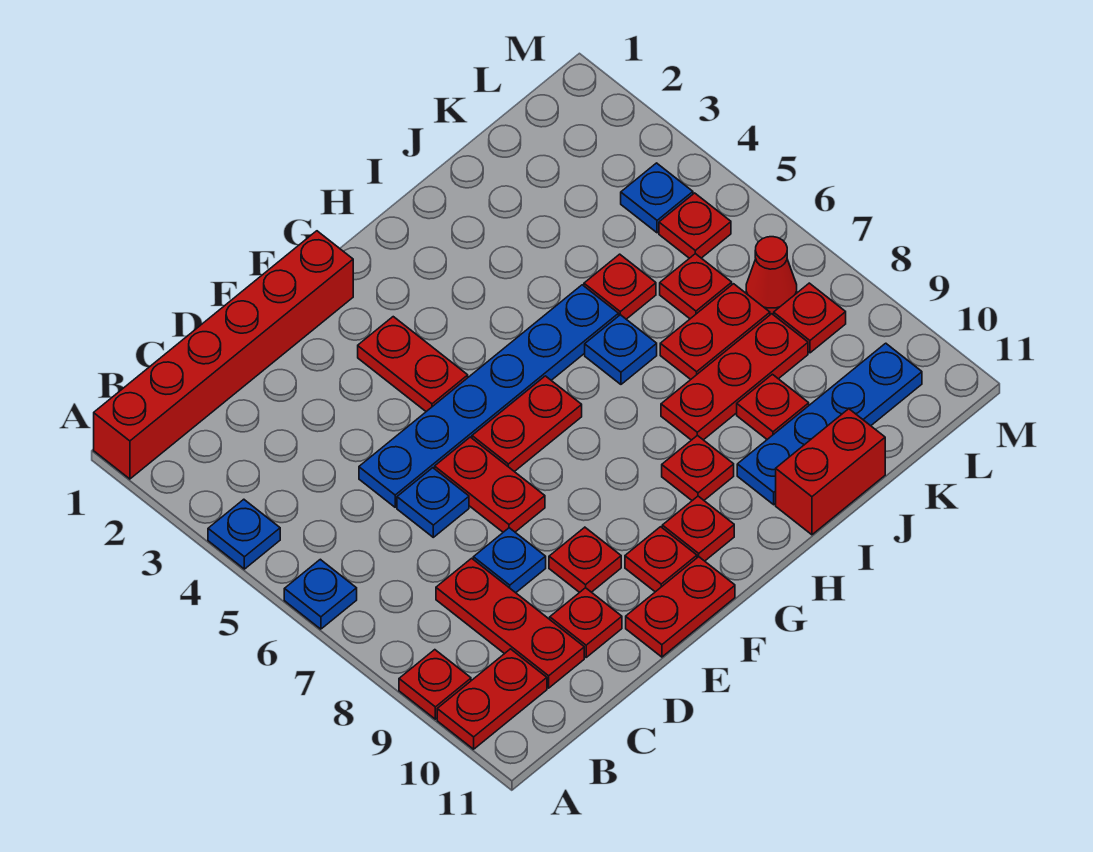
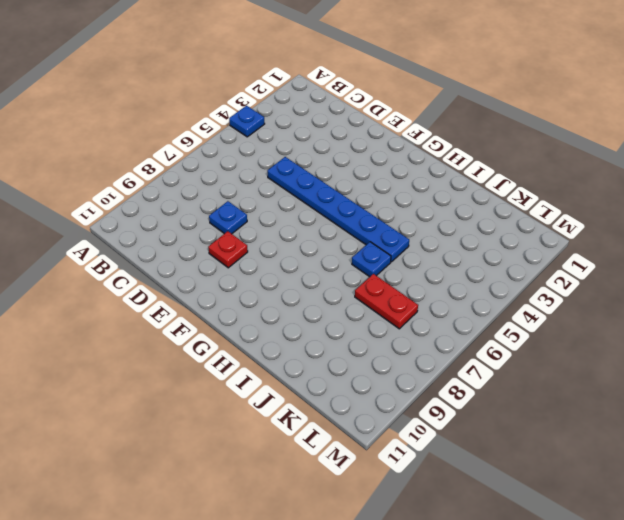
none -> red brick A1:F1 level 1
none -> blue plate A6 level 1
none -> red plate A9 level 1
none -> red plate A10:B10 level 1

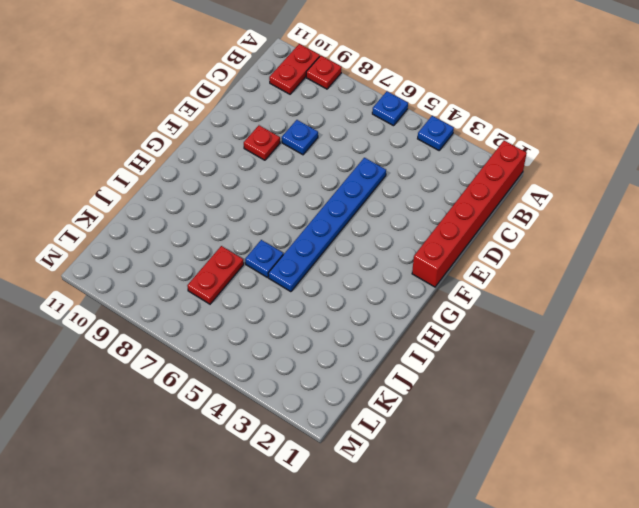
none -> red plate C8:C10 level 1
none -> blue plate D6 level 1
none -> red plate D10 level 1
none -> red plate E6:E7 level 1

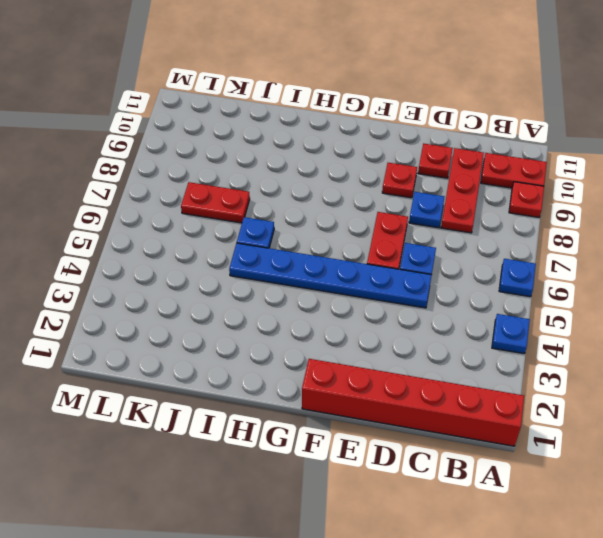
none -> red plate E11:F11 level 1
none -> red plate F3:F4 level 1
none -> red plate F6:G6 level 1
none -> red plate F10 level 1

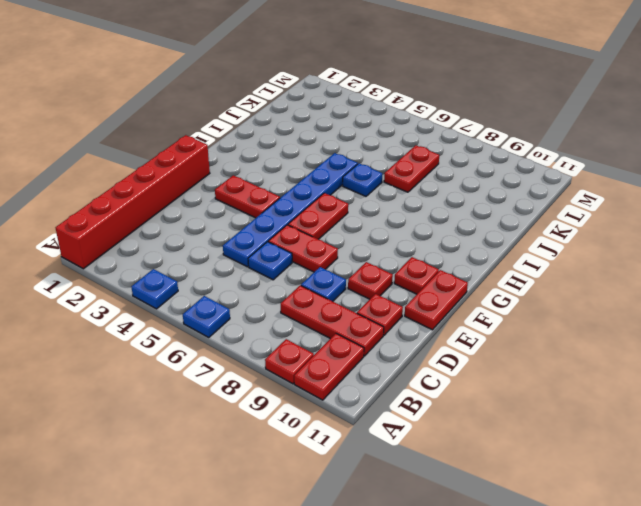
none -> red plate G10 level 1
none -> red plate H9 level 1
none -> red plate I8:K8 level 1
none -> blue plate I10:L10 level 1

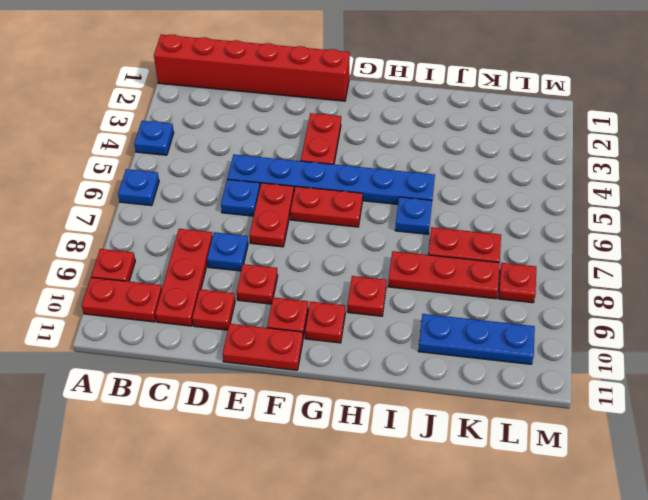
blue plate J10:L10 level 1 -> blue plate I10:L10 level 1
none -> red brick I11:J11 level 1
none -> red plate J5 level 1
none -> red plate J9 level 1
none -> red plate K6 level 1

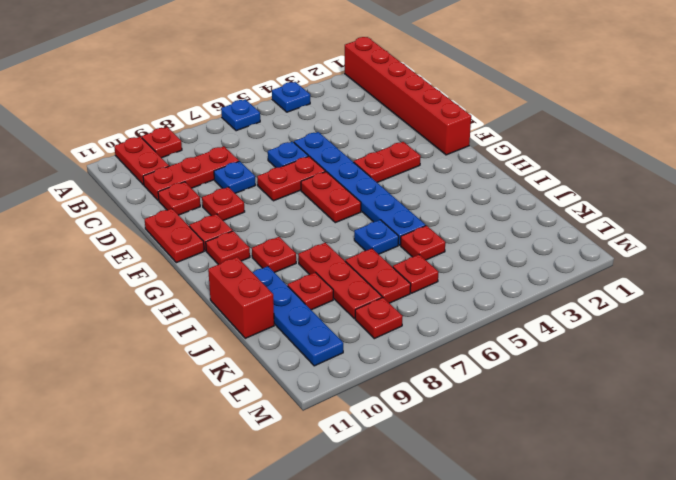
none -> blue plate L4 level 1
none -> red plate L5 level 1
none -> red cone L7 level 1

